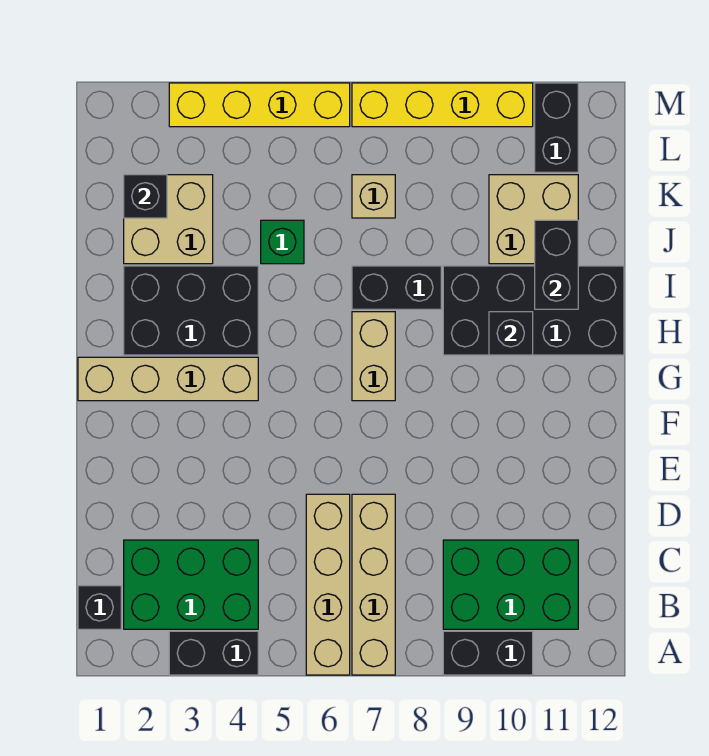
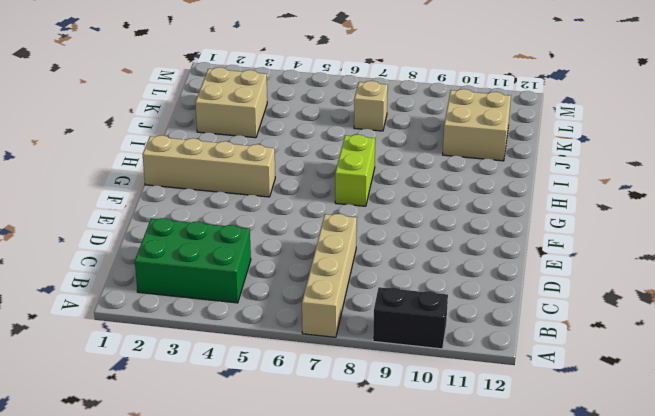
lime brick G7:H7 level 1 -> tan brick G7:H7 level 1
none -> black brick A3:A4 level 1
none -> tan brick A6:D6 level 1
none -> black brick B1 level 1

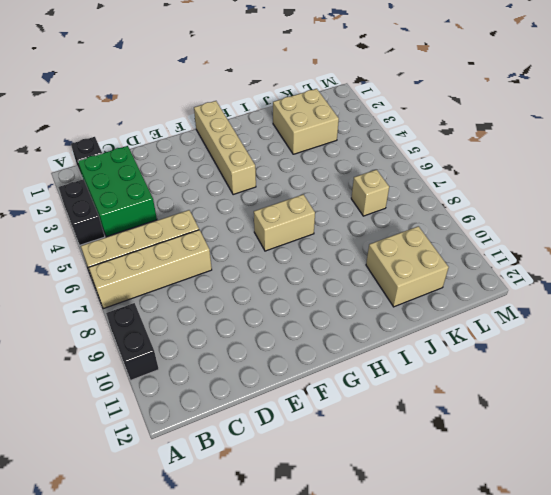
none -> green brick B9:C11 level 1
none -> black brick H2:I4 level 1
none -> black brick H9:I12 level 1

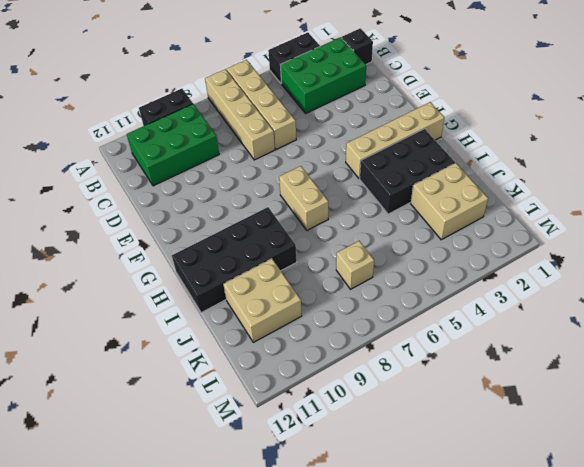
none -> black brick I7:I8 level 1
none -> green brick J5 level 1
none -> black brick L11:M11 level 1

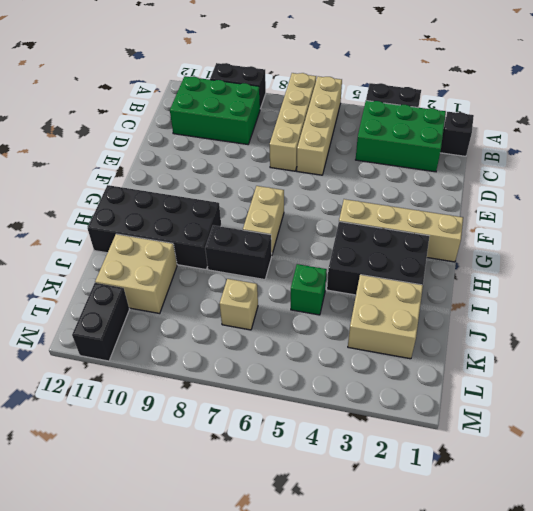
none -> yellow brick M3:M6 level 1
none -> yellow brick M7:M10 level 1
none -> black brick H10 level 2

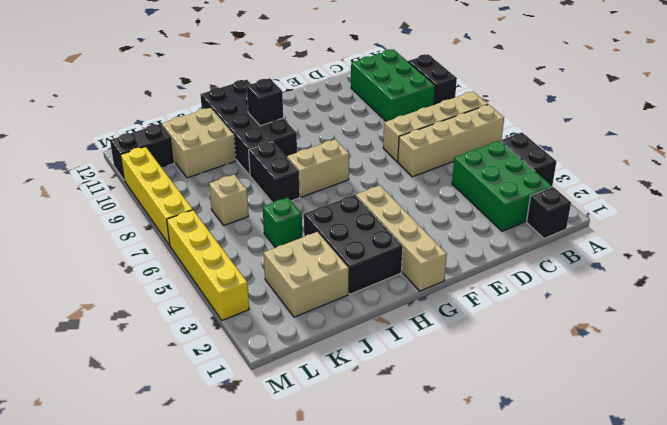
none -> black brick I11:J11 level 2
none -> black brick K2 level 2

